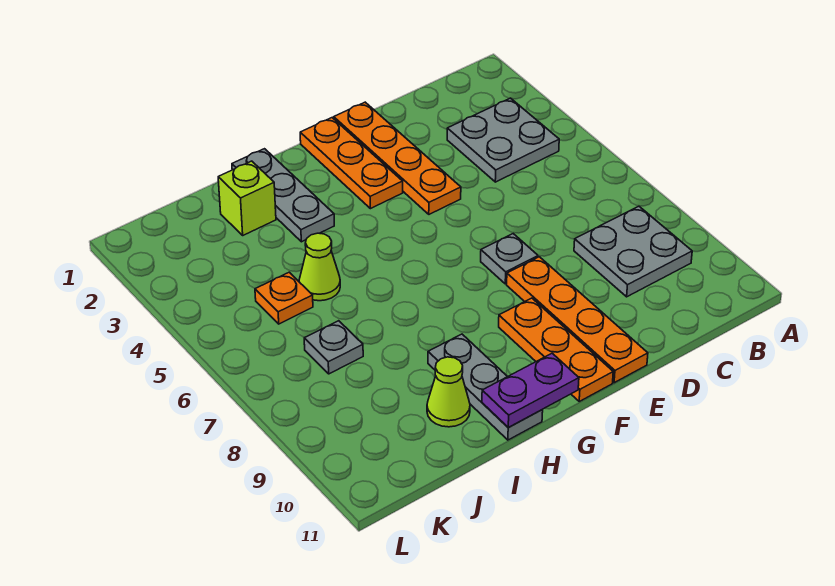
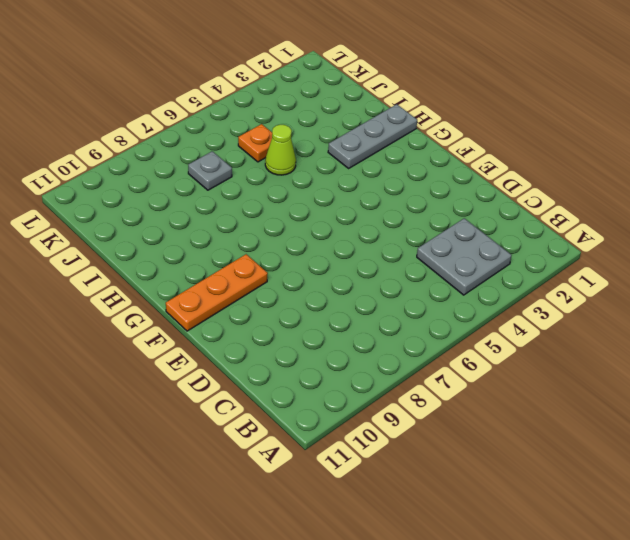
none -> grey plate B8:C9 level 1
none -> orange plate E1:E4 level 1
none -> grey plate E7 level 1

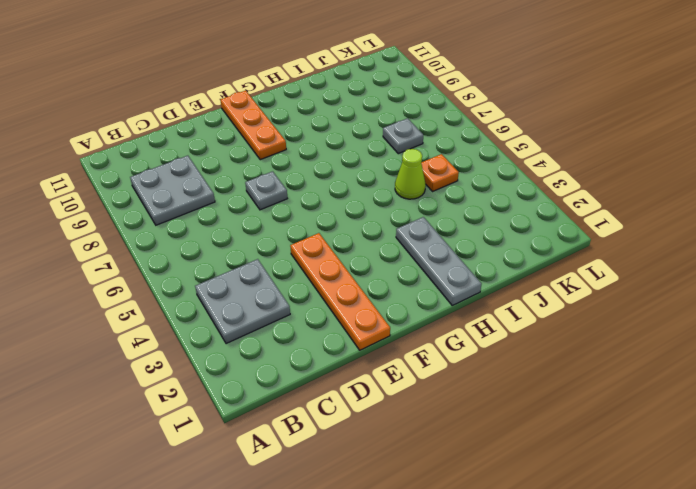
none -> orange plate E8:E11 level 1
none -> orange plate F1:F3 level 1
none -> grey plate H9:H11 level 1

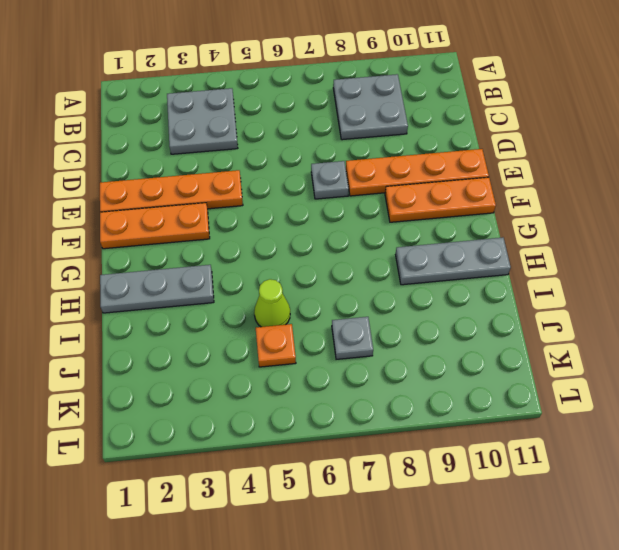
none -> lime brick I2 level 1
none -> lime cone I10 level 1
none -> purple plate G11:H11 level 2

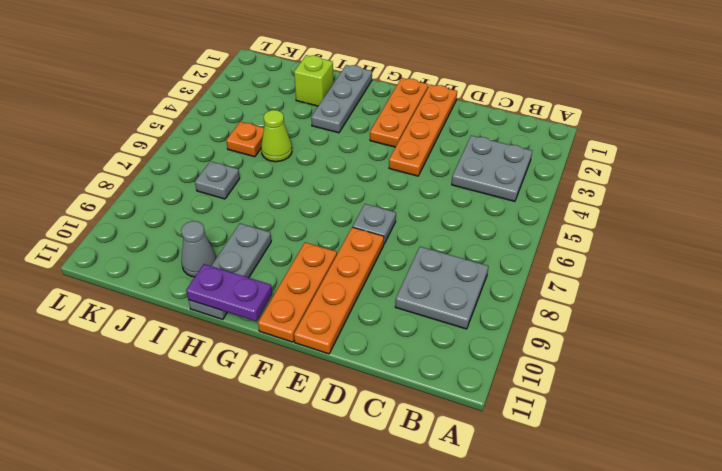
grey cone I10 level 1 -> lime cone I10 level 1

